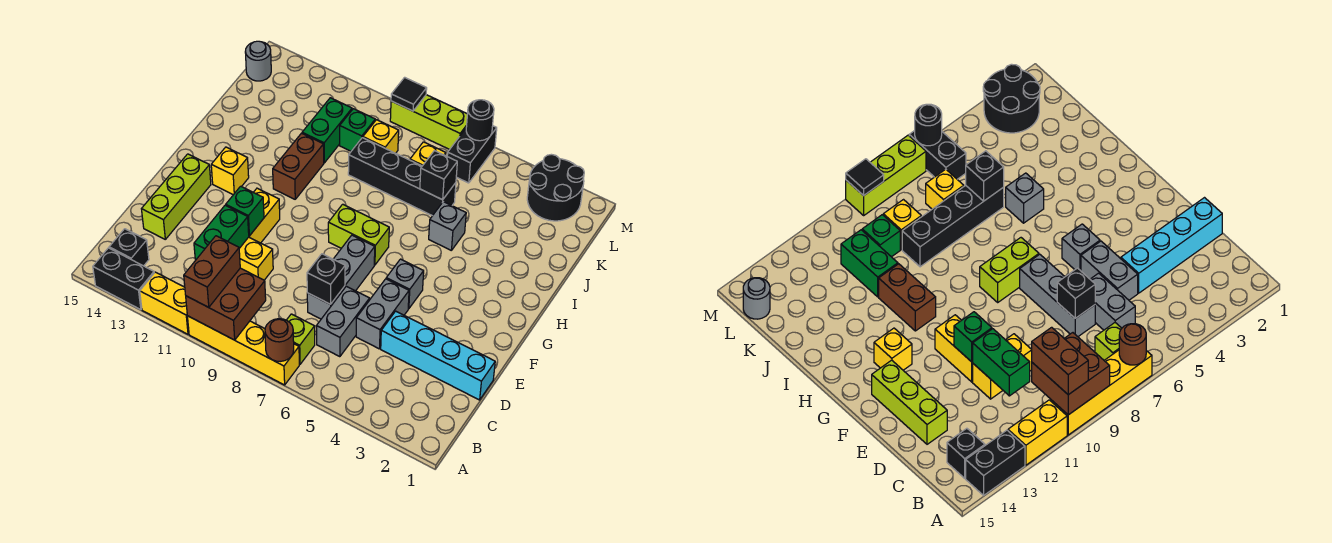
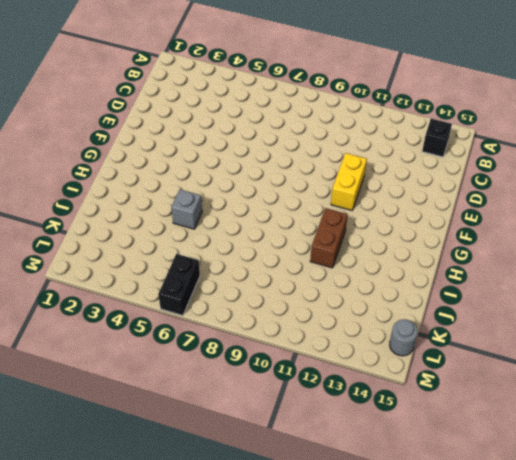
none -> yellow brick A7:A10 level 1
none -> yellow brick A11:A12 level 1
none -> black brick A13:A14 level 1
none -> lime brick B7 level 1

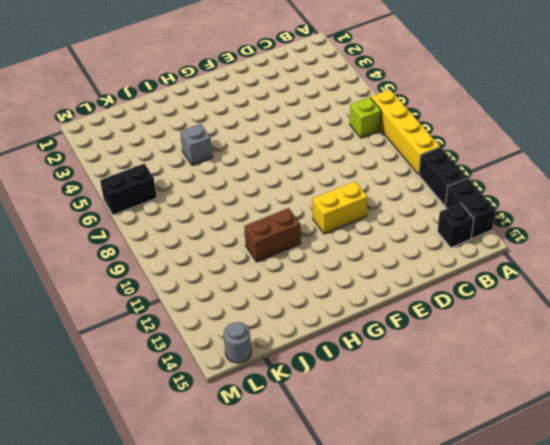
black brick A11:A12 level 1 -> yellow brick A11:A12 level 1
none -> grey brick C6:D6 level 1
none -> cyan brick D1:D4 level 1
none -> grey brick D5:E5 level 1
none -> grey brick D7:F7 level 1

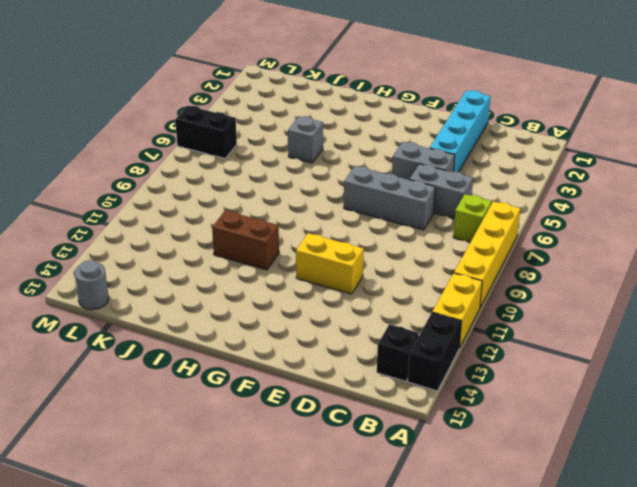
none -> yellow brick D10:D11 level 1
none -> lime brick D14:F14 level 1
none -> grey brick F5 level 1
none -> lime brick G7:G8 level 1

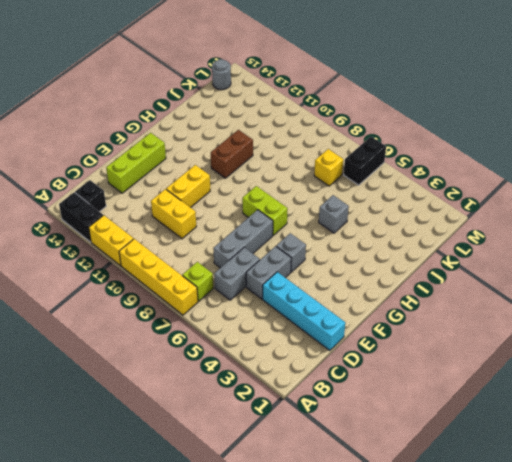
none -> yellow brick G13 level 1
none -> black brick J6:J9 level 1
none -> green brick J11:K11 level 1
none -> yellow brick K9 level 1

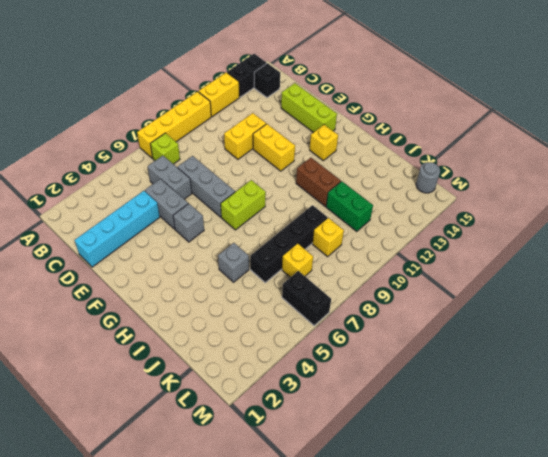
none -> green brick K10 level 1
none -> black round brick L2:M3 level 1
none -> lime brick M7:M9 level 1
none -> brown round brick A7 level 2

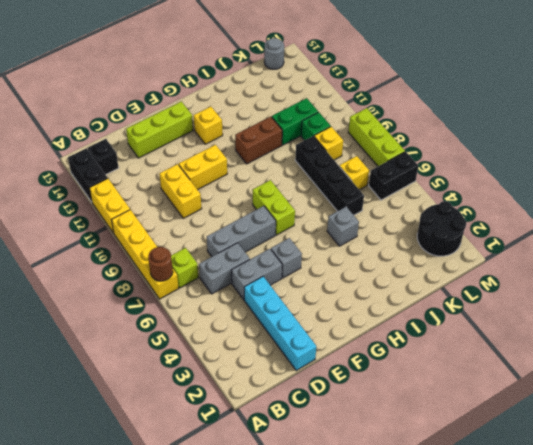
none -> brown brick A9:B10 level 2
none -> green brick C11:D11 level 2
none -> black brick D7 level 2
none -> green brick E11 level 2

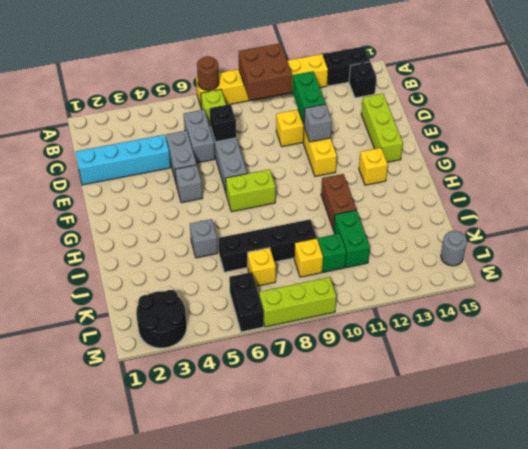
grey brick E11 level 2 -> green brick E11 level 2
none -> black brick J6 level 2
none -> black round brick M6 level 2
none -> black tile M9 level 2
none -> brown brick A10:B10 level 3

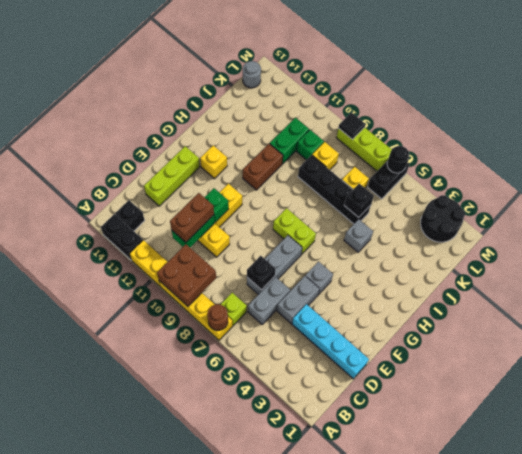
brown brick C11:D11 level 3 -> brown brick A10:B10 level 3

